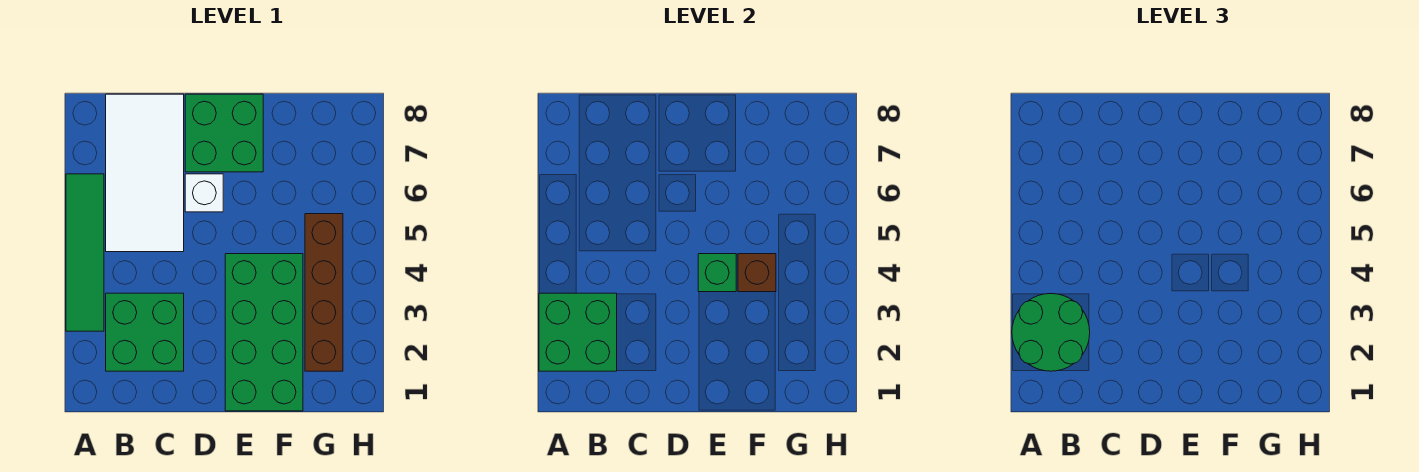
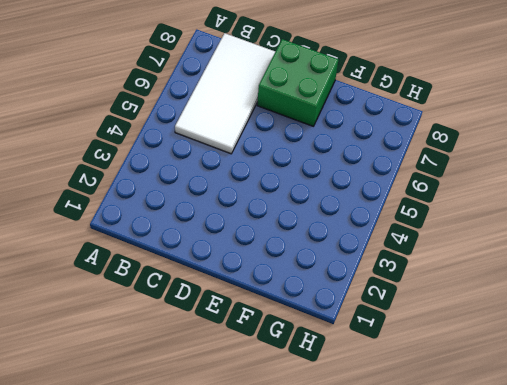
none -> green tile A3:A6 level 1
none -> green brick B2:C3 level 1

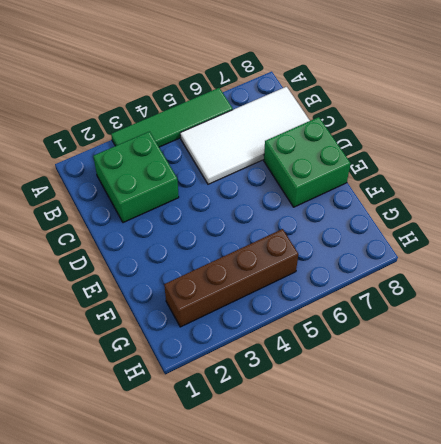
none -> white brick D6 level 1
none -> green brick E1:F4 level 1

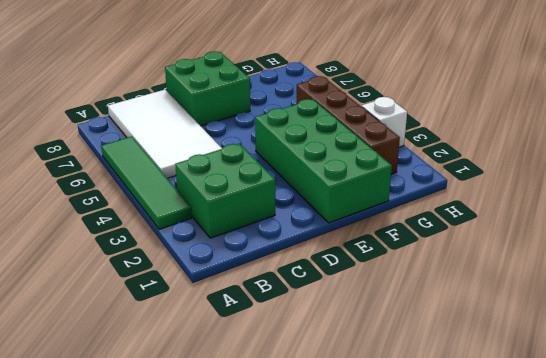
white brick H3 level 1 -> white brick D6 level 1
none -> green brick A2:B3 level 2
none -> green brick E4 level 2

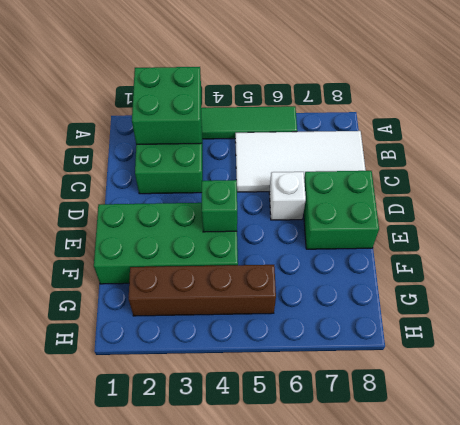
none -> brown brick F4 level 2
none -> green round brick A2:B3 level 3

